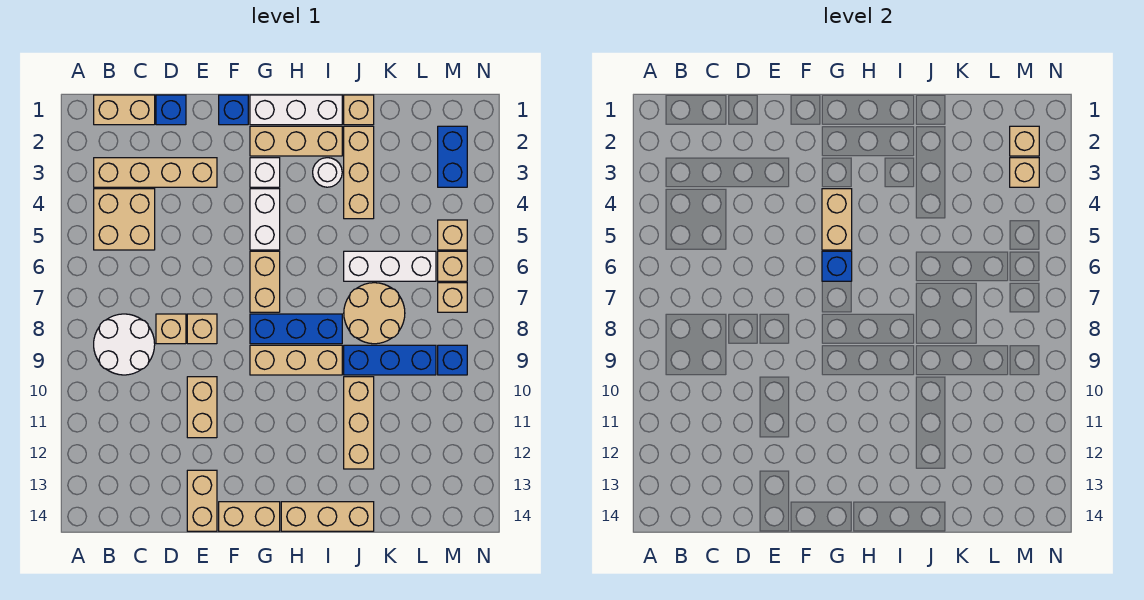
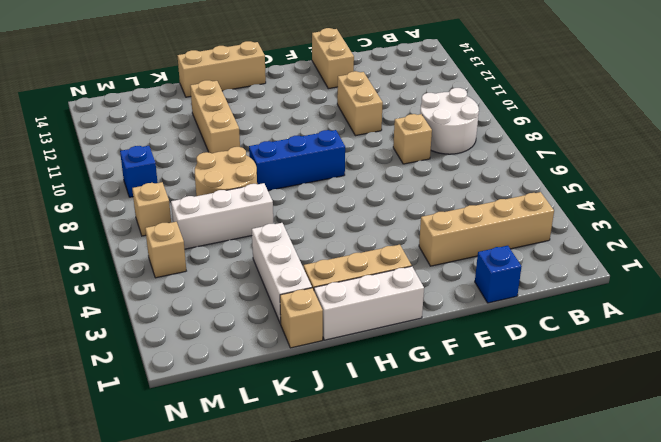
white brick J2:J4 level 1 -> tan brick J2:J4 level 1
none -> tan brick B1:C1 level 1
none -> tan brick B4:C5 level 1
none -> tan brick E8 level 1
none -> blue brick F1 level 1

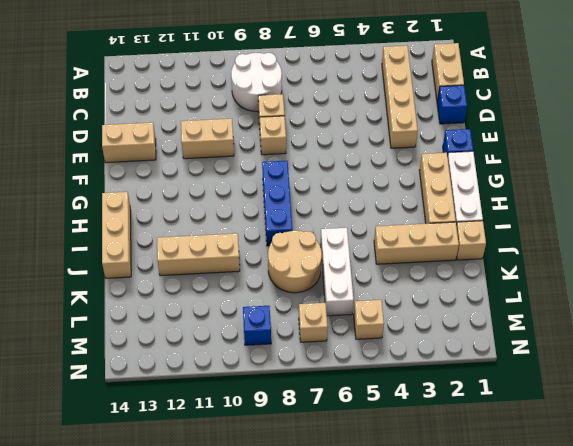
none -> tan brick B4:C5 level 1
none -> tan brick F14:G14 level 1
none -> white brick G3 level 1
none -> white brick G4:G5 level 1

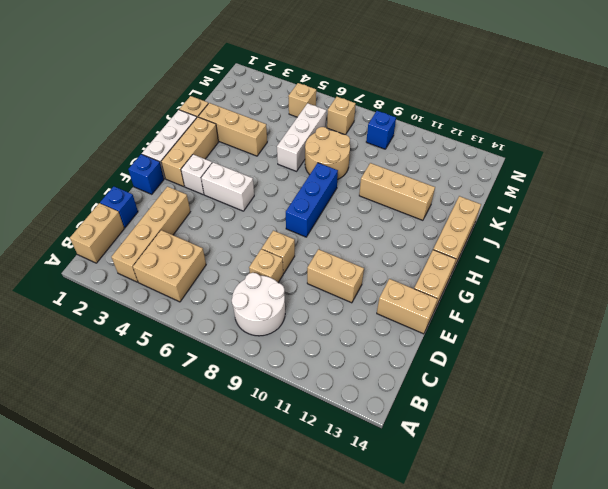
none -> tan brick G6:G7 level 1
none -> tan brick G9:I9 level 1
none -> white round brick I3 level 1
none -> blue brick J9:L9 level 1

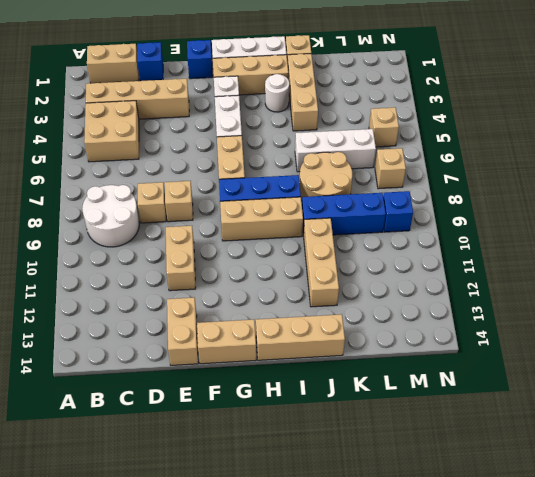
none -> blue brick M2:M3 level 1
none -> tan brick M6 level 1
none -> tan brick G4:G5 level 2
none -> blue brick G6 level 2

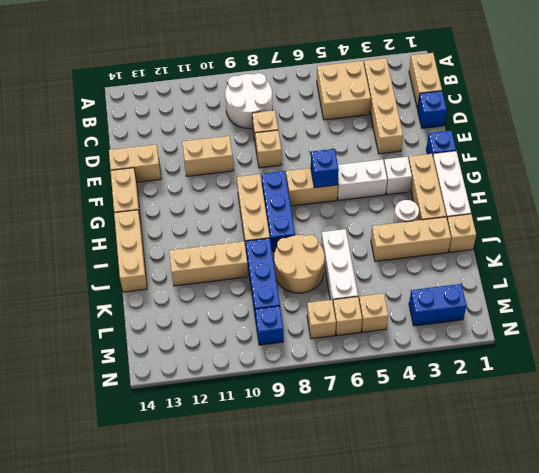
none -> tan brick G4:G5 level 2
none -> tan brick M2 level 2
none -> tan brick M3 level 2

